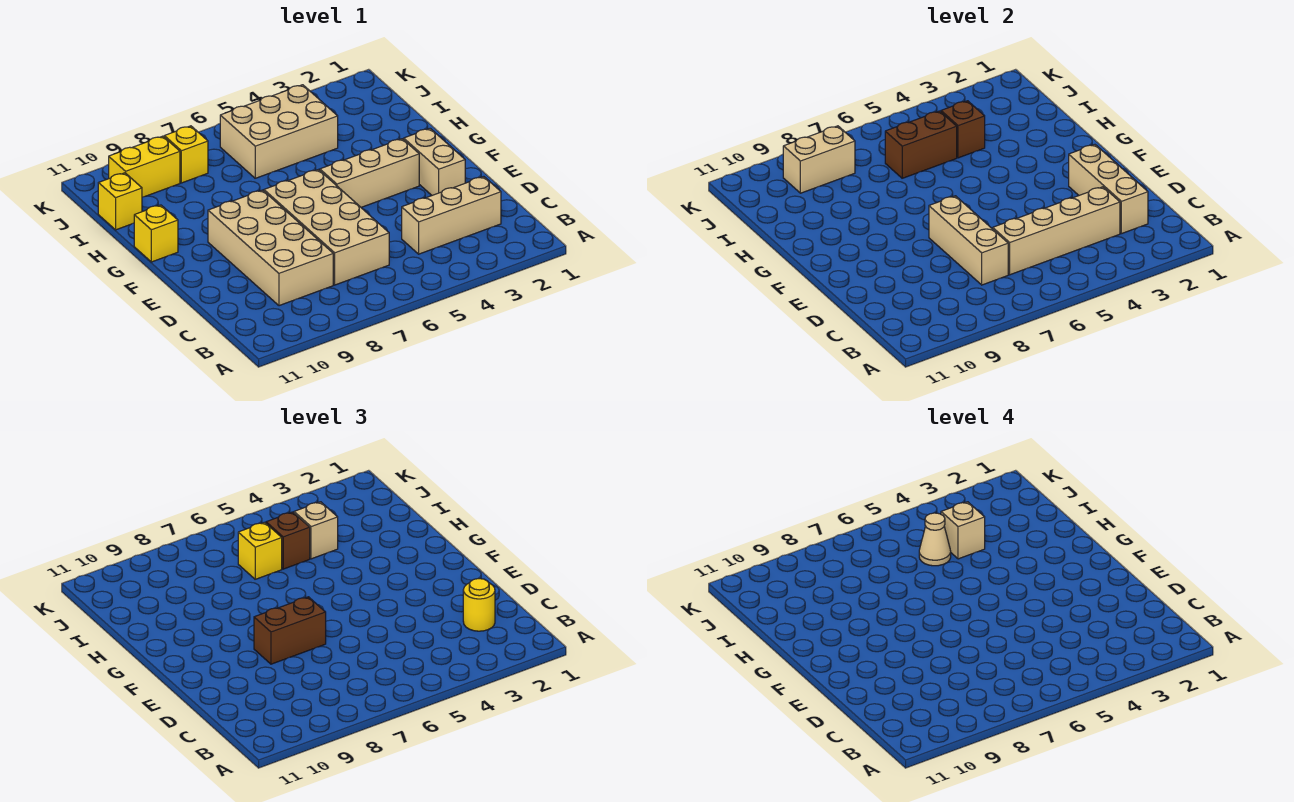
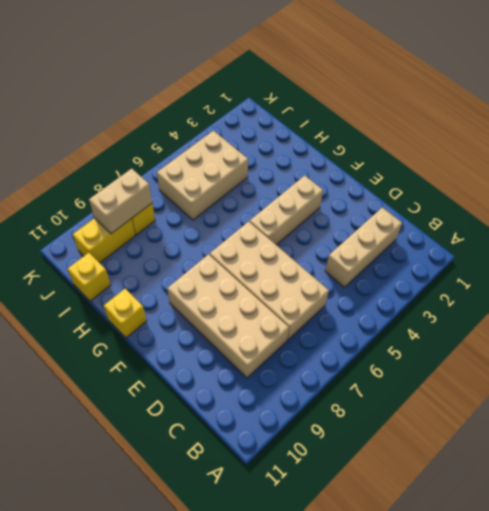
none -> tan brick E2:F2 level 1
none -> tan brick C2:E2 level 2
none -> tan brick C3:C6 level 2

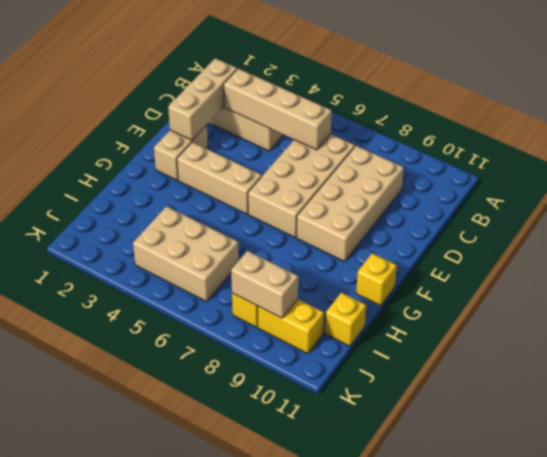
none -> tan brick C7:E7 level 2
none -> brown brick I4 level 2
none -> brown brick I5:I6 level 2

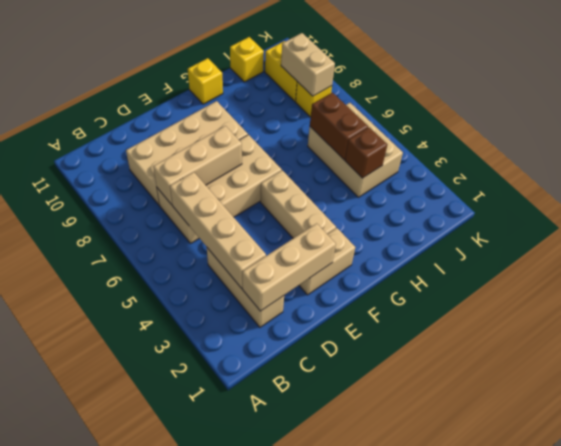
none -> yellow round brick C2 level 3
none -> brown brick E7:E8 level 3
none -> tan brick I4 level 3

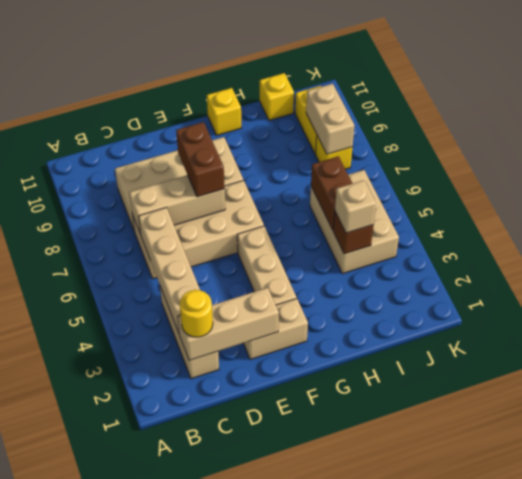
none -> brown brick I5 level 3
none -> yellow brick I6 level 3
none -> tan brick I4 level 4

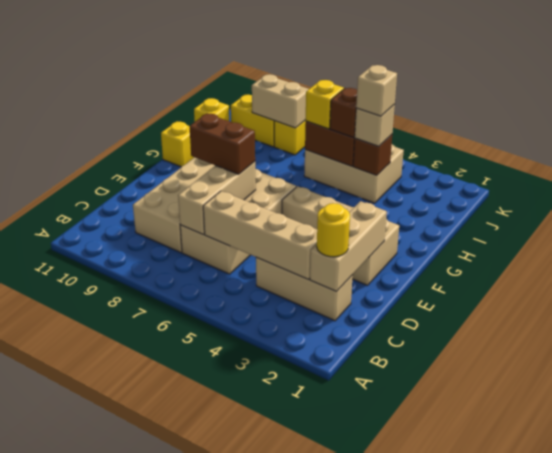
none -> tan cone I5 level 4

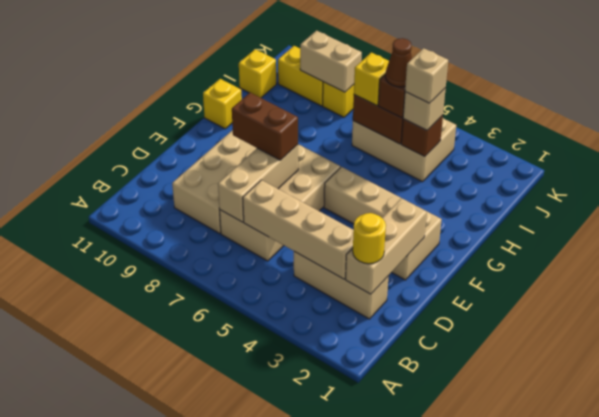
brown cone I5 level 4 -> tan cone I5 level 4

